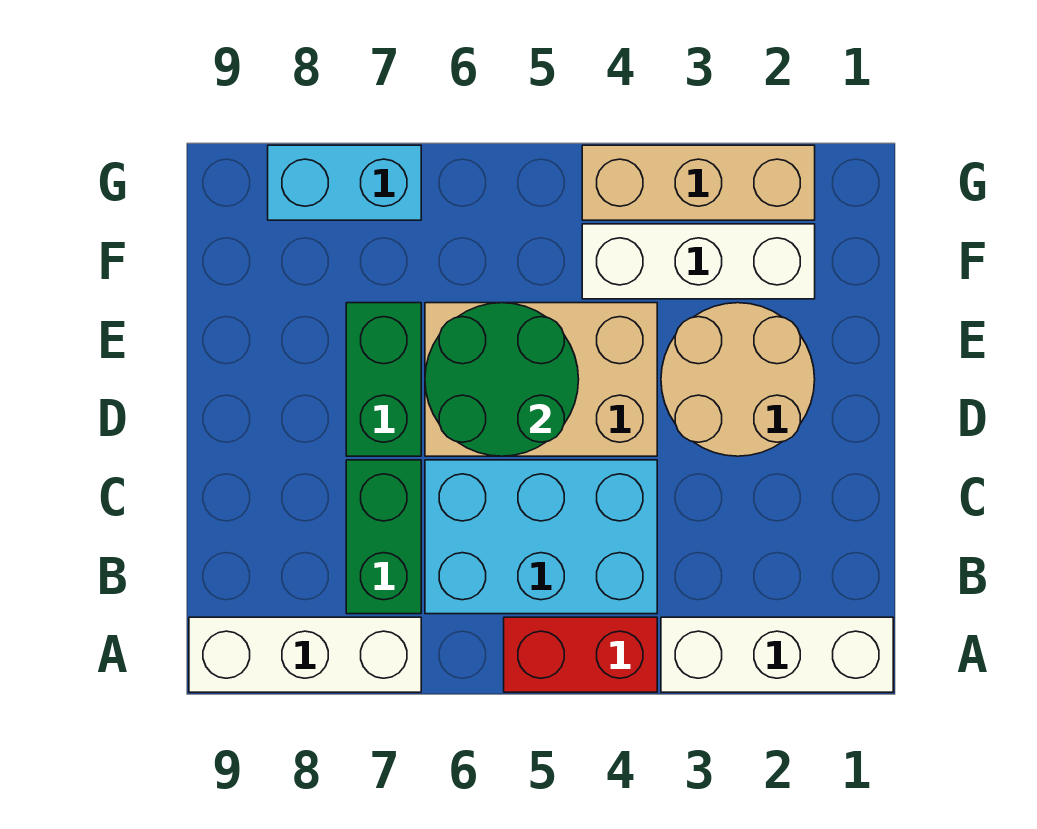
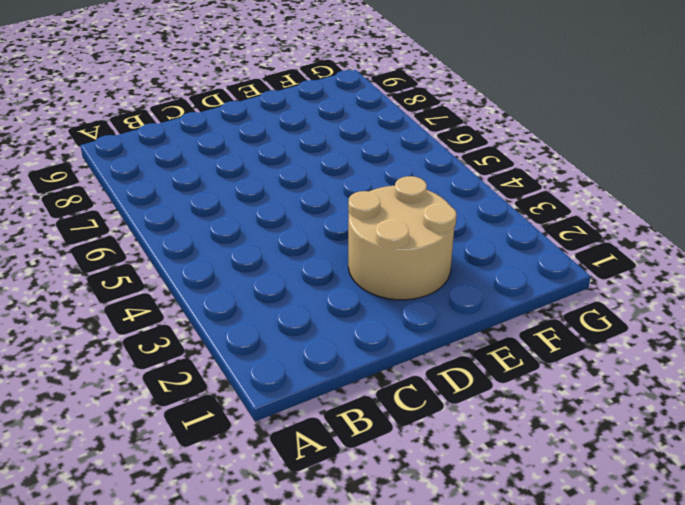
none -> white brick A1:A3 level 1
none -> red brick A4:A5 level 1
none -> white brick A7:A9 level 1

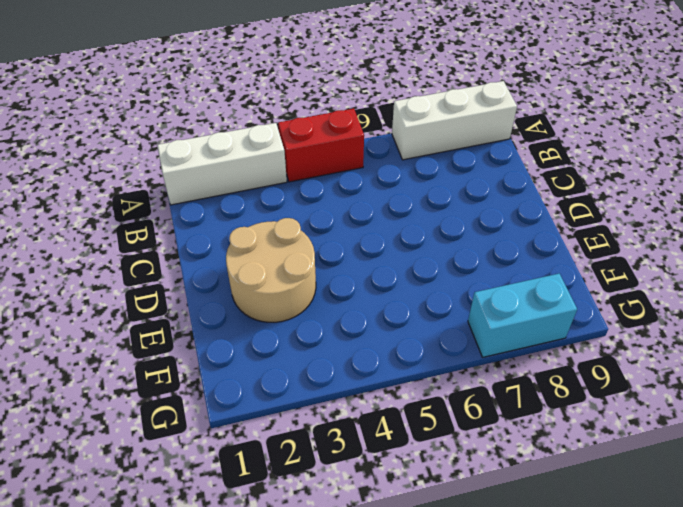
none -> cyan brick B4:C6 level 1
none -> green brick B7:C7 level 1
none -> tan brick D4:E6 level 1

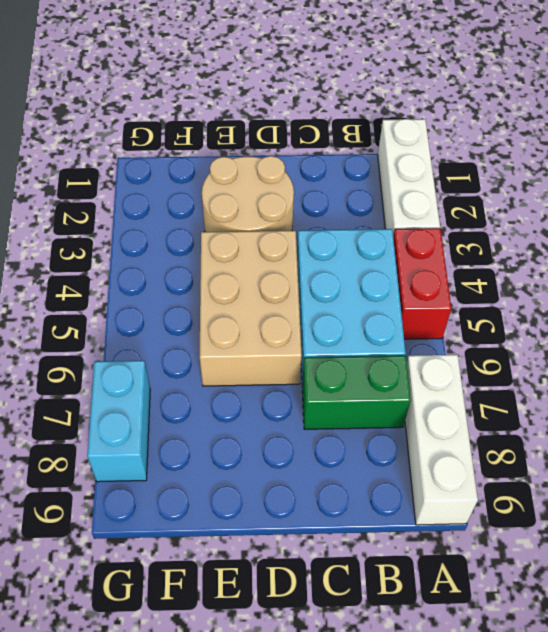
none -> green brick D7:E7 level 1
none -> white brick F2:F4 level 1
none -> tan brick G2:G4 level 1

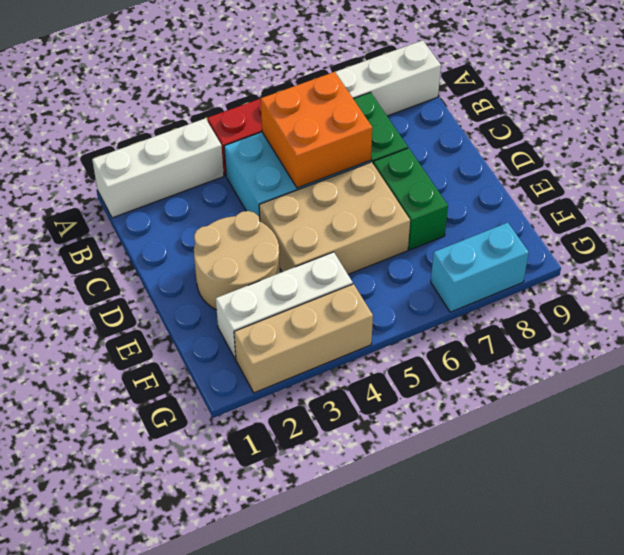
orange brick B5:C6 level 2 -> none
none -> green round brick D5:E6 level 2

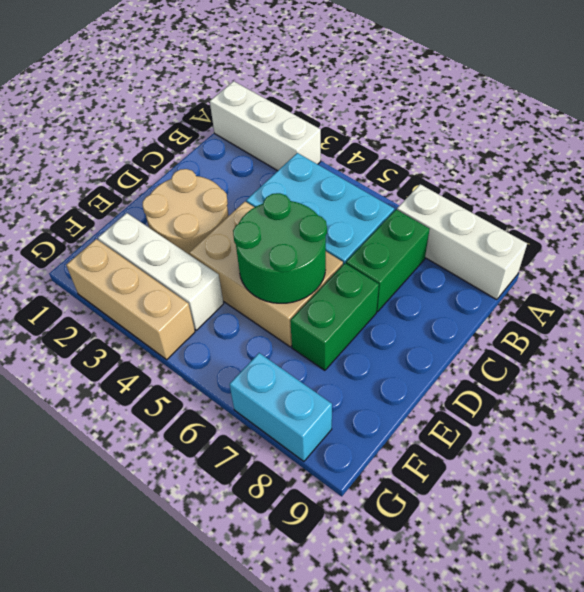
none -> red brick A4:A5 level 1

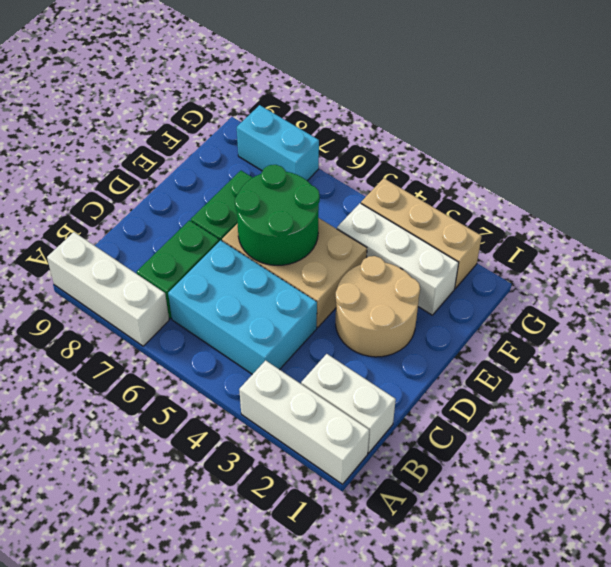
white brick B1:B2 level 1 -> none
none -> red brick A4:A5 level 1

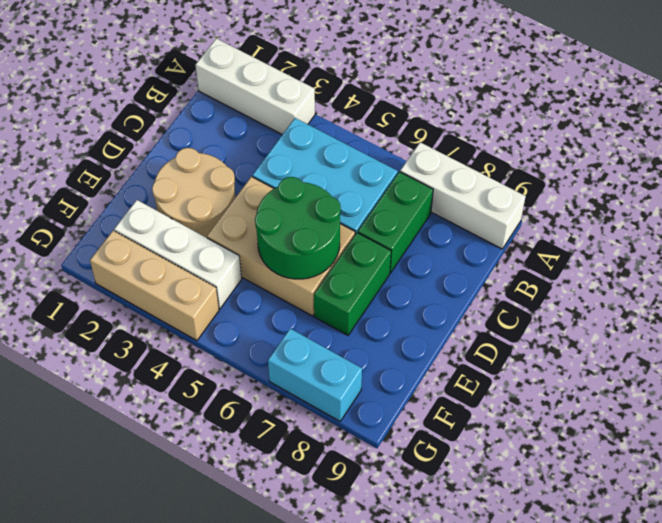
none -> red brick A4:A5 level 1

